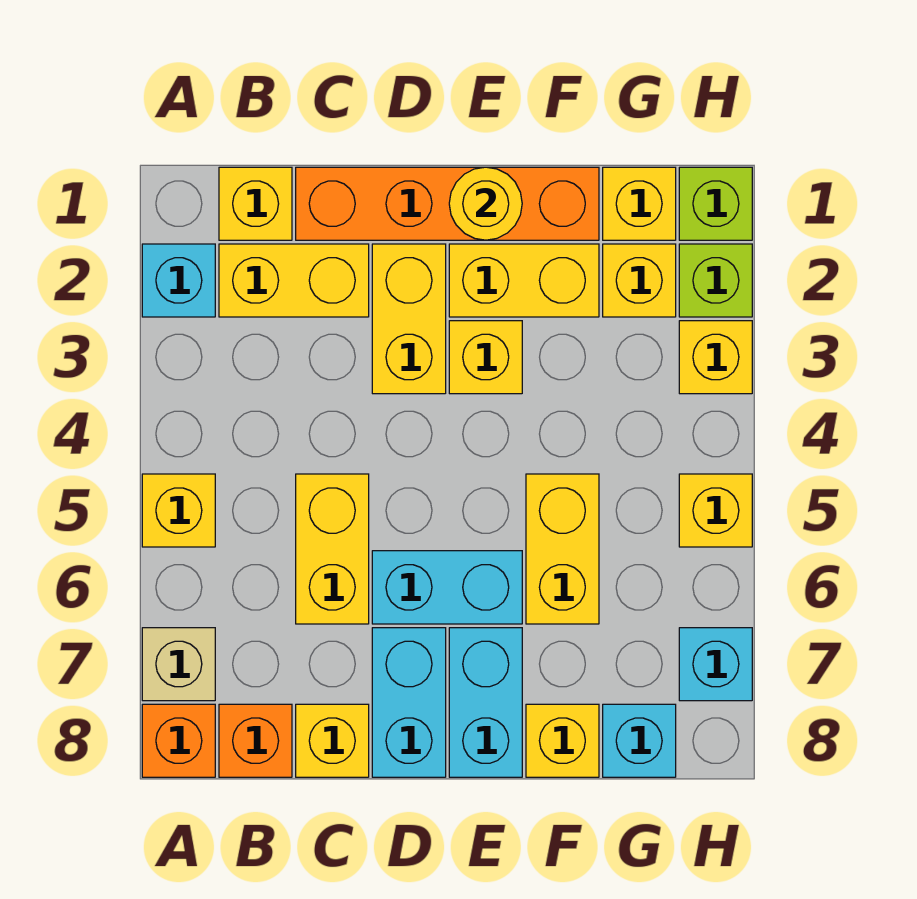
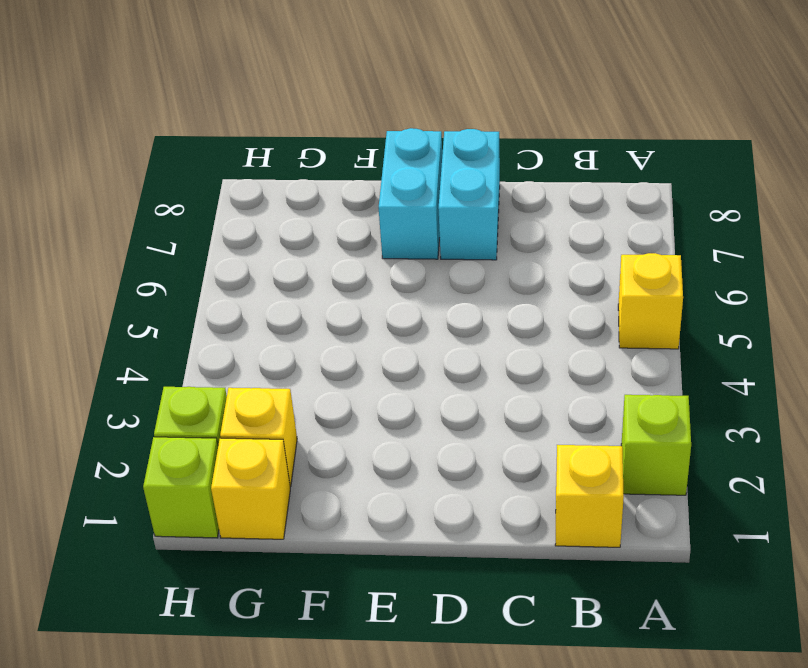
lime brick A2 level 1 -> cyan brick A2 level 1
none -> tan brick A7 level 1
none -> orange brick A8 level 1
none -> yellow brick B2:C2 level 1

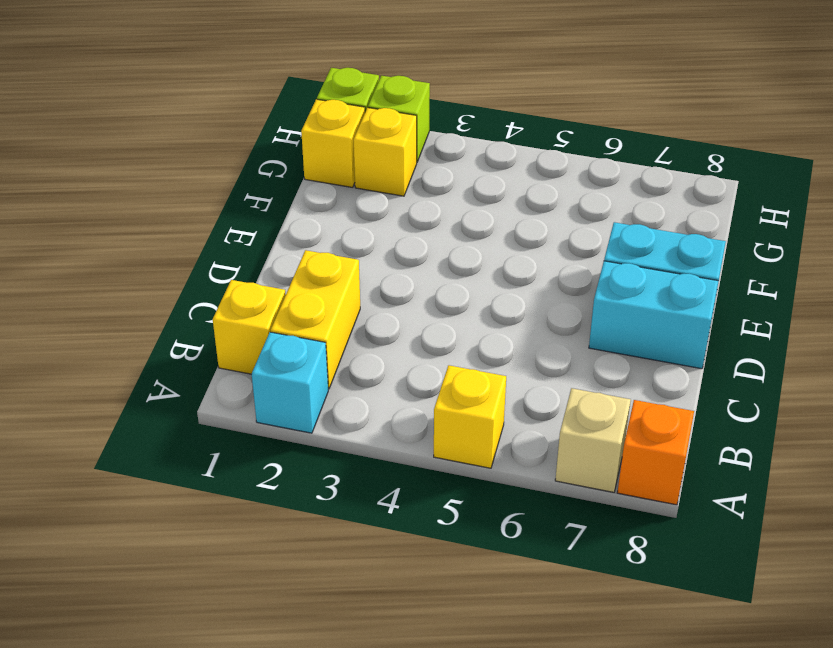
none -> orange brick B8 level 1
none -> orange brick C1:F1 level 1
none -> yellow brick C5:C6 level 1

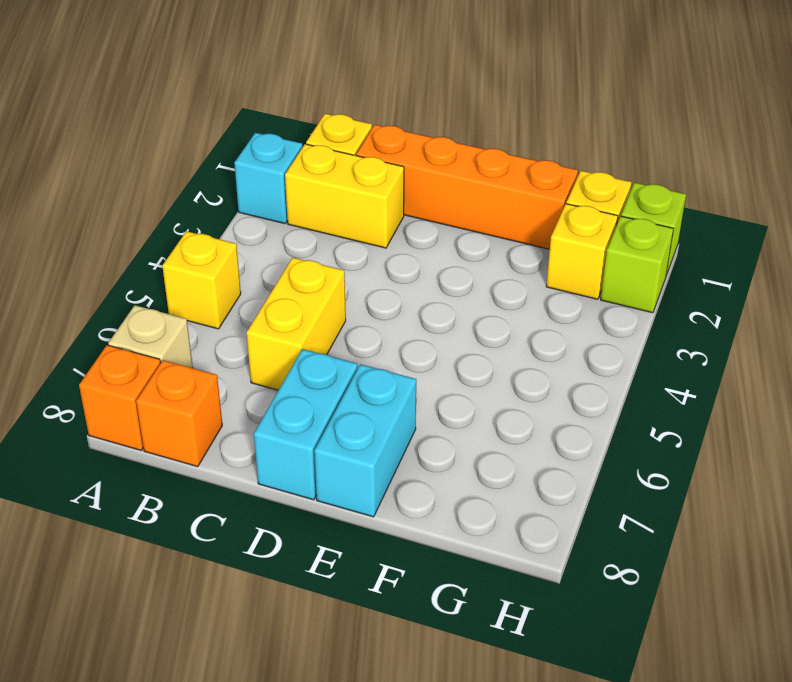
none -> yellow brick C8 level 1
none -> yellow brick D2:D3 level 1
none -> cyan brick D6:E6 level 1

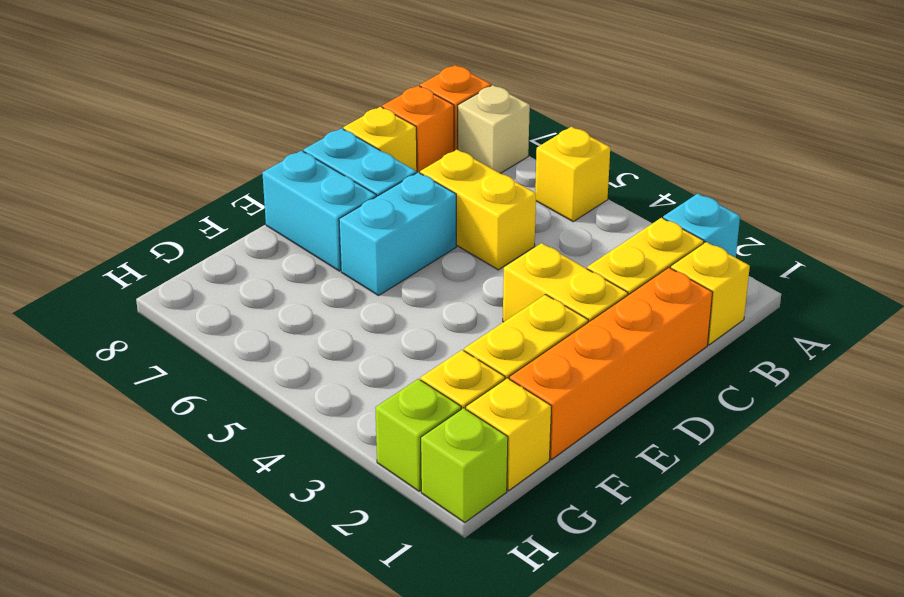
none -> yellow brick E3 level 1
none -> yellow brick F5:F6 level 1
none -> yellow brick F8 level 1

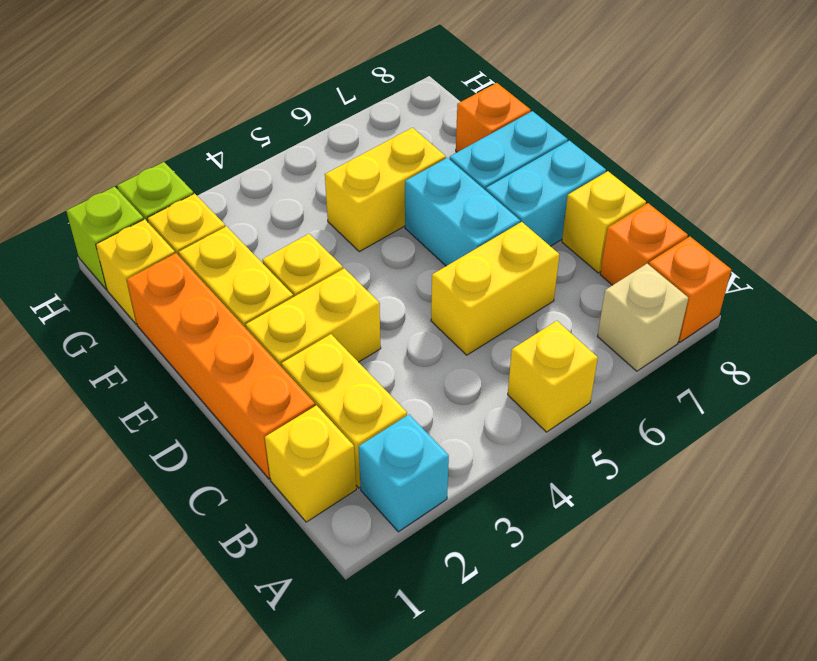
orange brick F8 level 1 -> yellow brick F8 level 1
none -> cyan brick G8 level 1
none -> yellow brick H3 level 1
none -> yellow brick H5 level 1

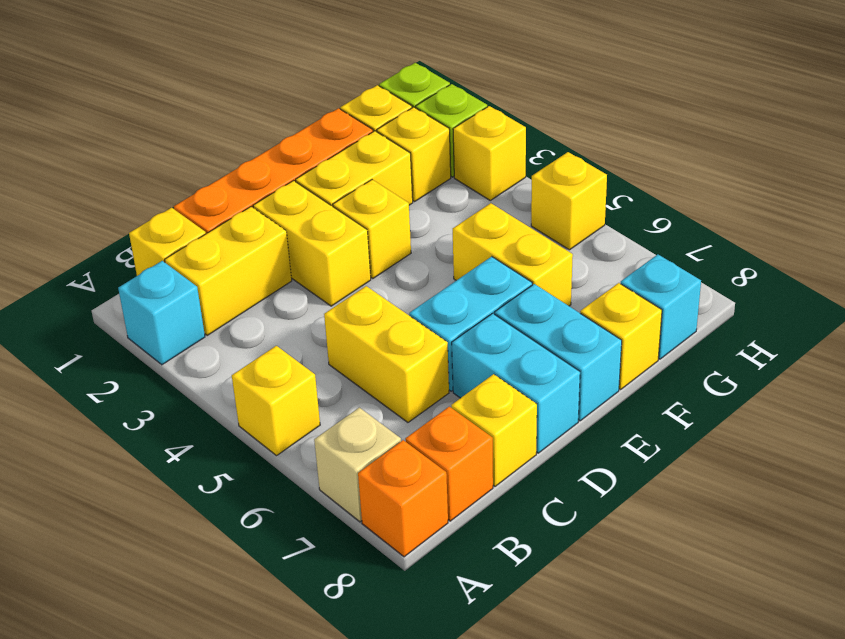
none -> cyan brick H7 level 1
none -> yellow round brick E1 level 2

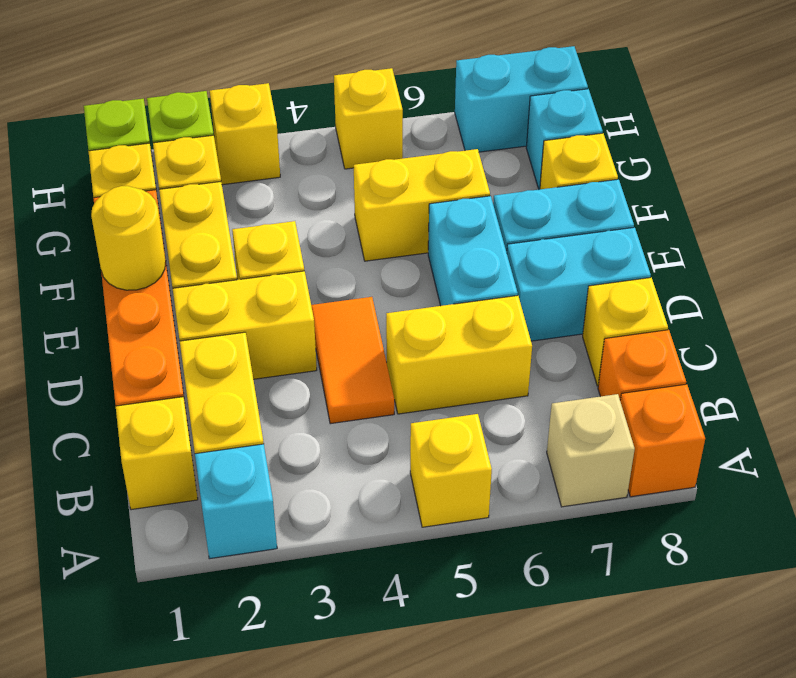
orange tile C4:D4 level 1 -> none
cyan brick H7:H8 level 1 -> cyan brick H7 level 1

